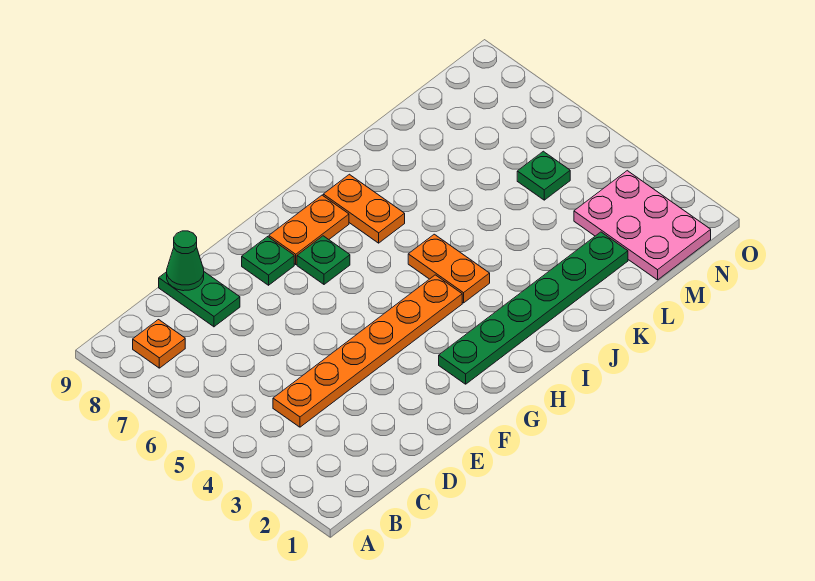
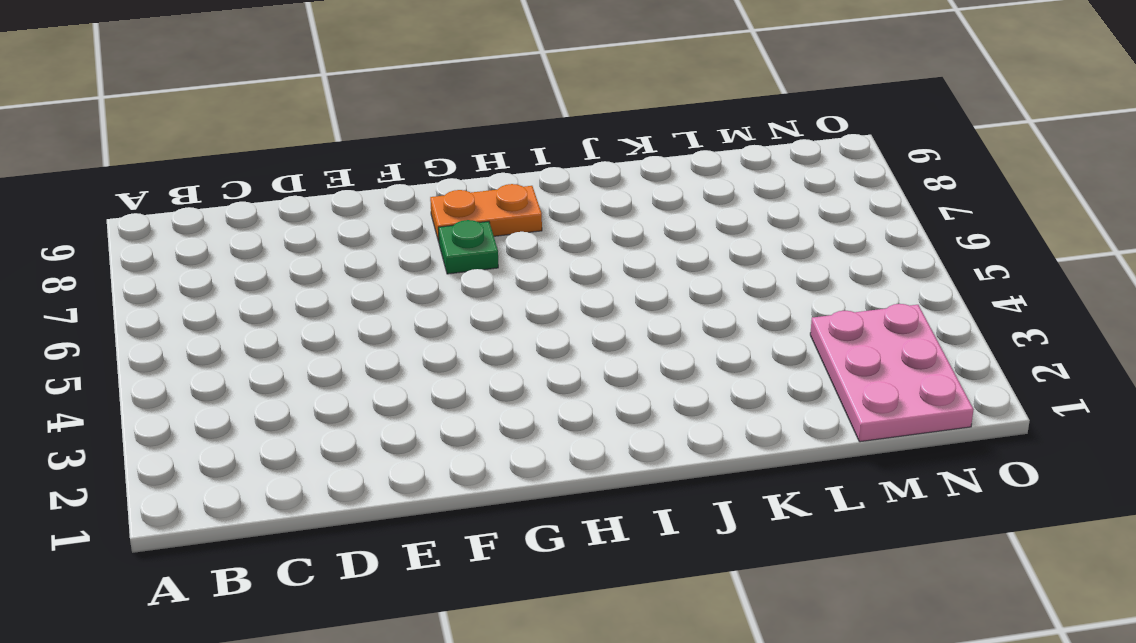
none -> orange plate B8 level 1
none -> orange plate C4:H4 level 1
none -> green plate D8:D9 level 1

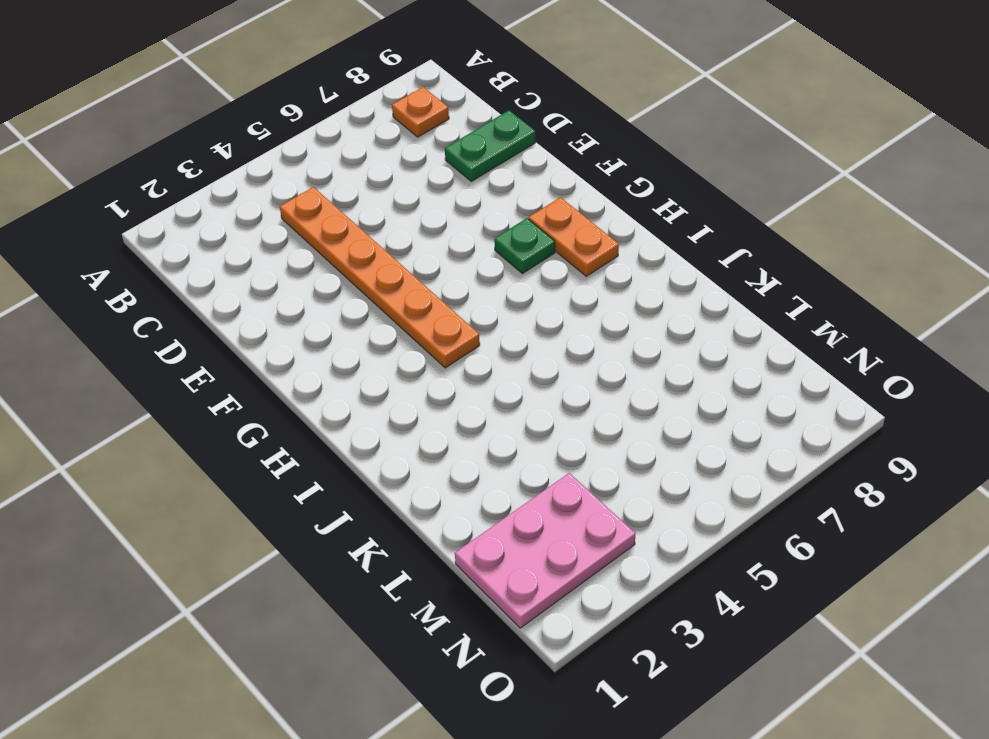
none -> green plate F8 level 1
none -> green plate G2:L2 level 1
none -> orange plate I4:I5 level 1

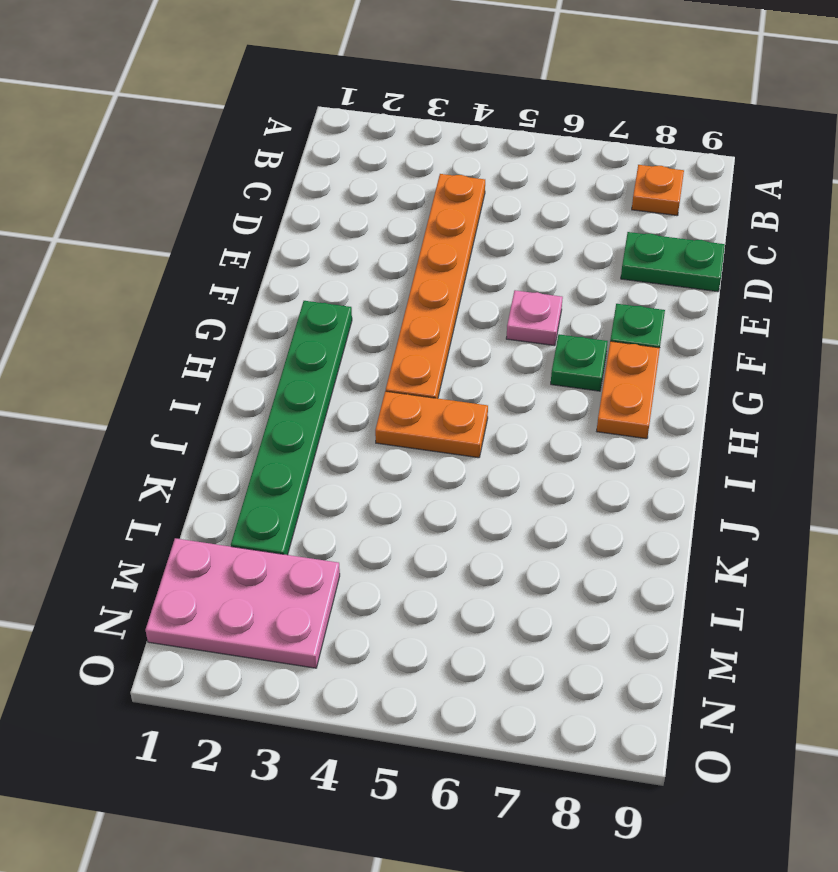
pink plate F6 level 1 -> none
none -> orange plate I7:I8 level 1
none -> green plate M5 level 1
none -> green cone D9 level 2

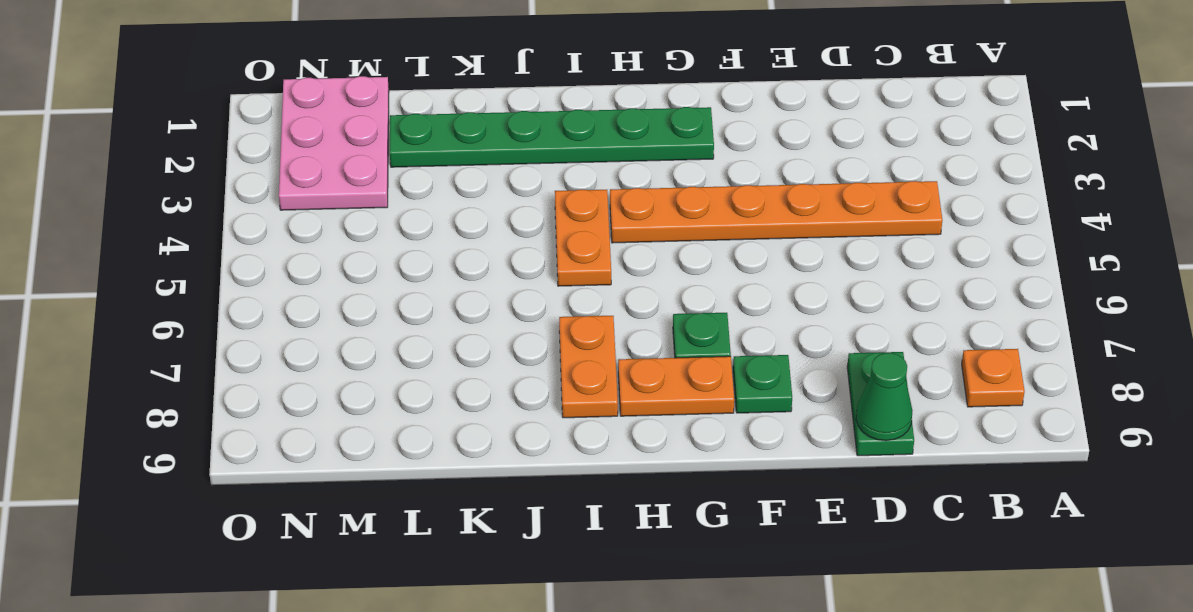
none -> green plate M5 level 1

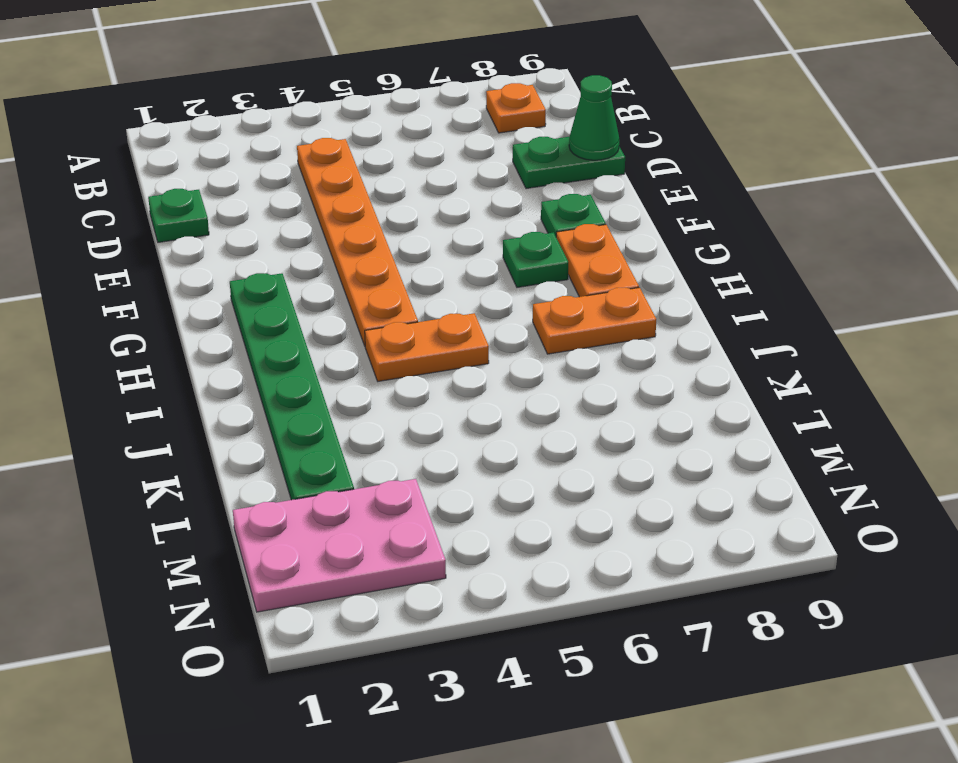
green plate D1 level 1 -> green plate M5 level 1

